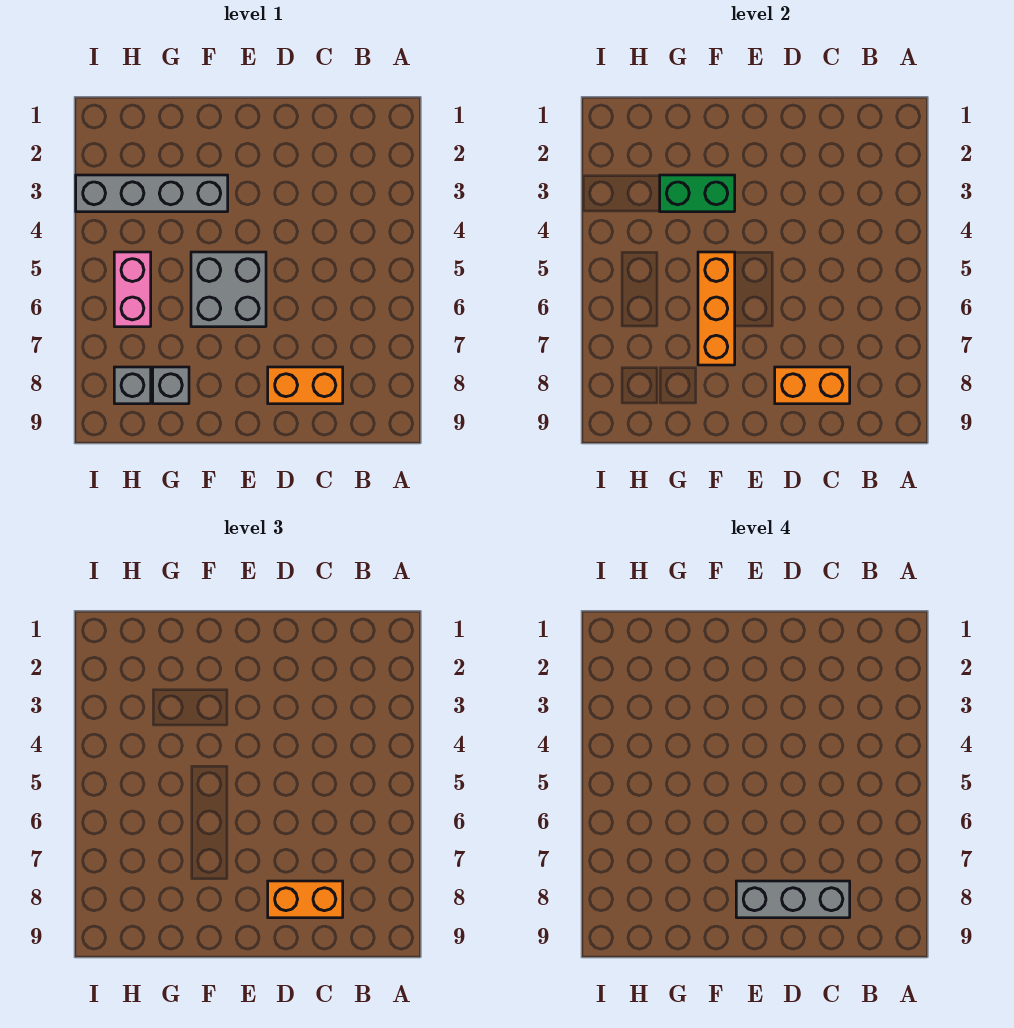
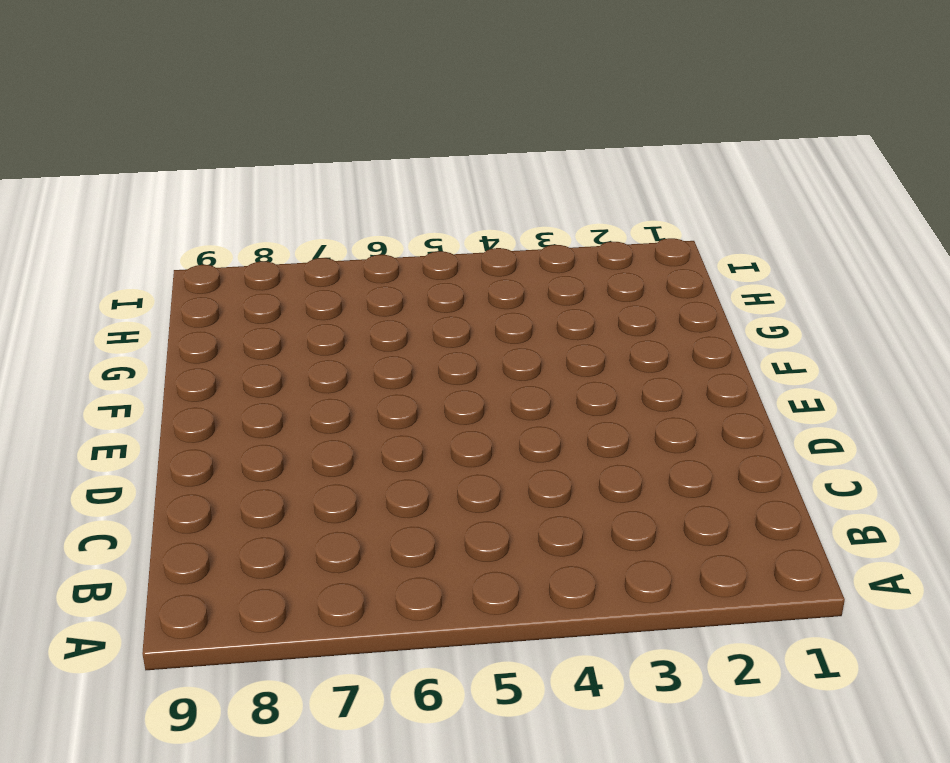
none -> orange brick C8:D8 level 1
none -> grey brick E5:F6 level 1

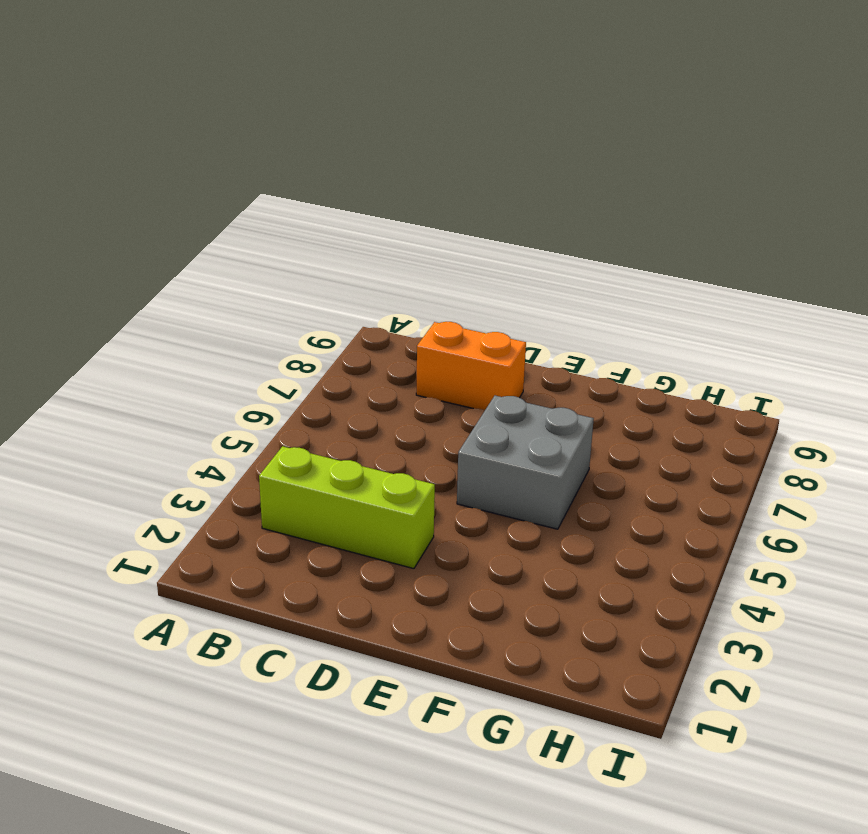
lime brick B3:D3 level 1 -> none
none -> grey brick F3:I3 level 1
none -> grey brick G8 level 1

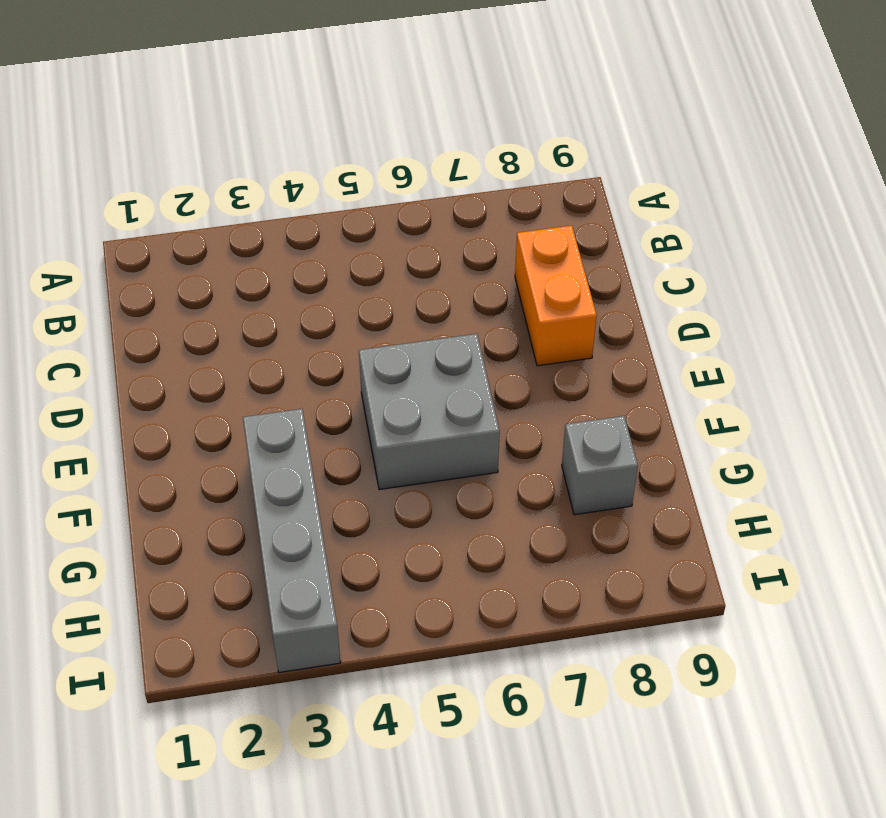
none -> pink brick H5:H6 level 1
none -> grey brick H8 level 1

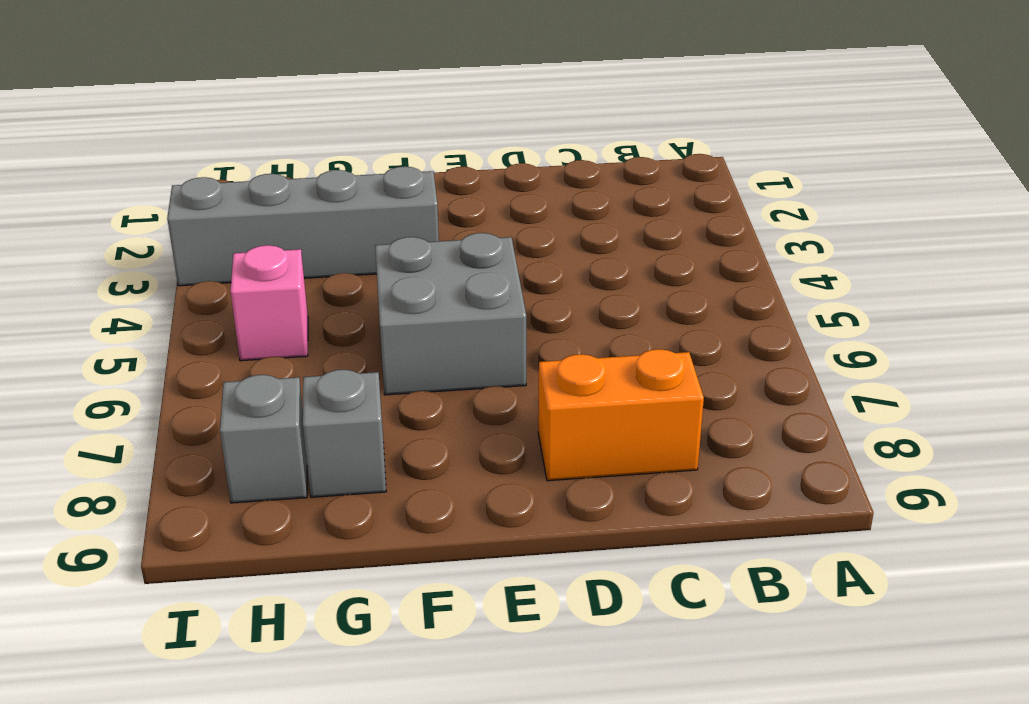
pink brick H5 level 1 -> pink brick H5:H6 level 1
none -> orange brick C8:D8 level 2
none -> green brick F3:G3 level 2

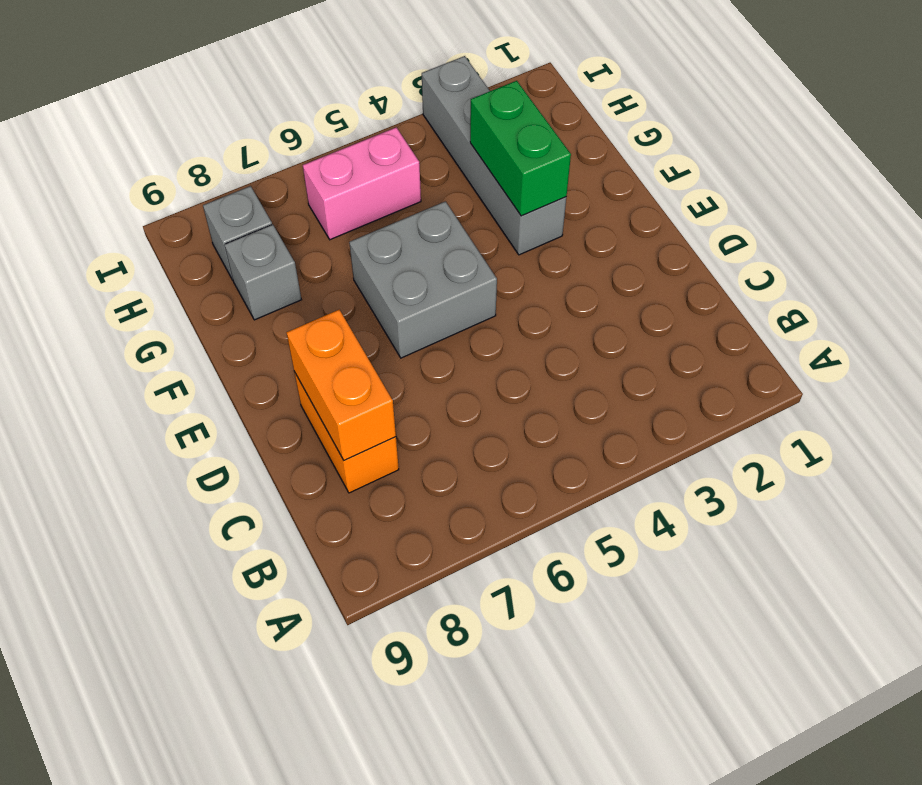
none -> orange brick F5:F7 level 2
none -> orange brick C8:D8 level 3

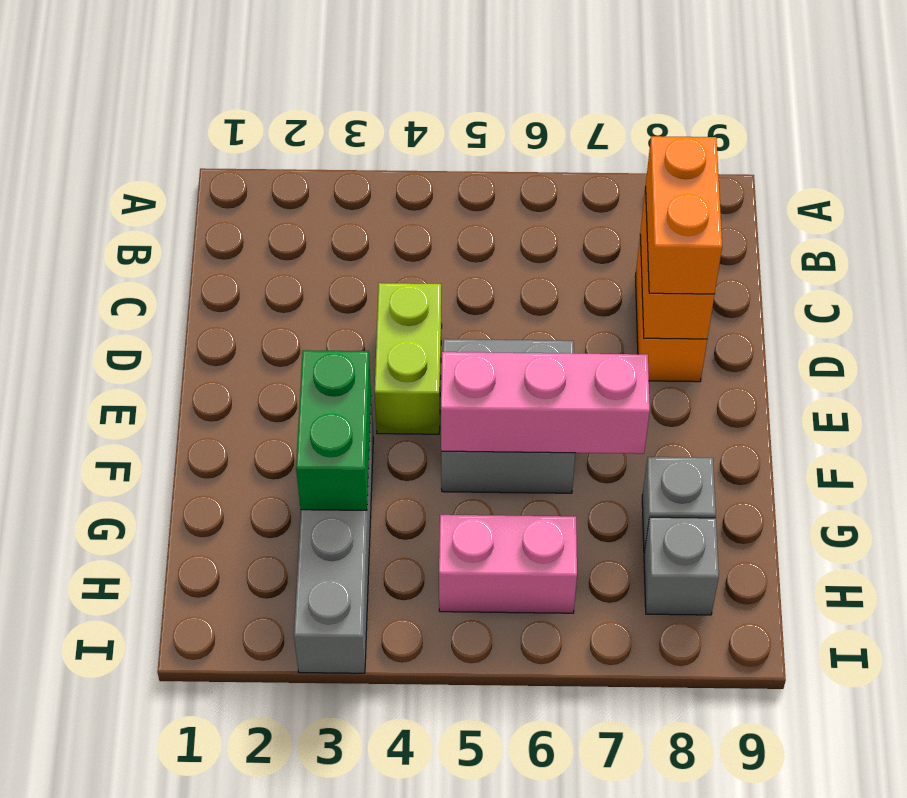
lime brick D4:E4 level 1 -> none
pink brick F5:F7 level 2 -> orange brick F5:F7 level 2
none -> grey brick C8:E8 level 4

